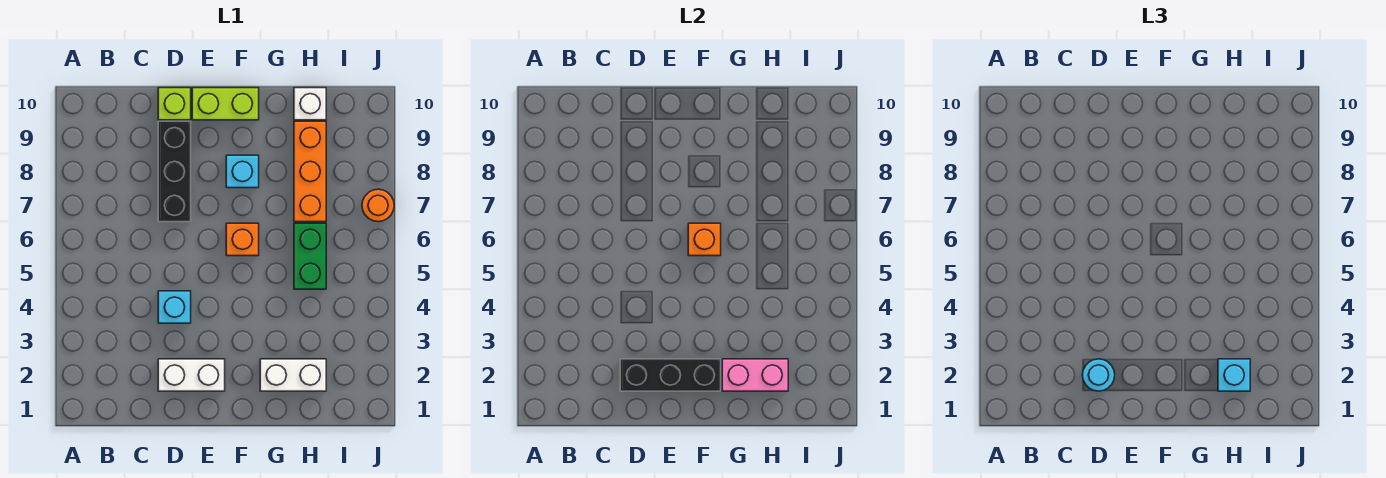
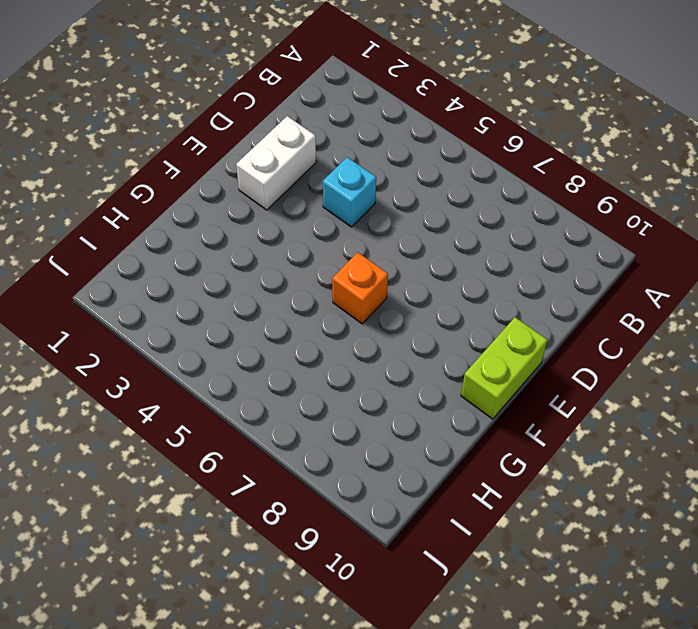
none -> black brick D7:D9 level 1
none -> lime brick D10 level 1
none -> cyan brick F8 level 1

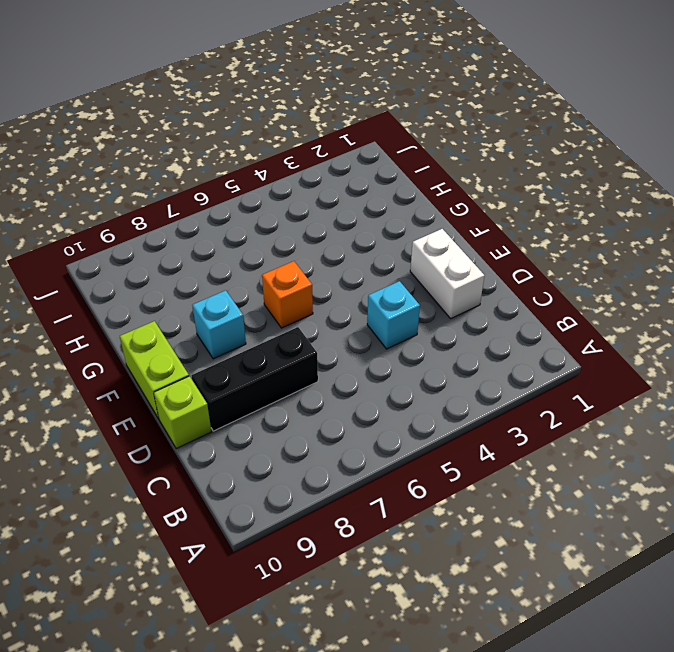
none -> white brick G2:H2 level 1
none -> green brick H5:H6 level 1
none -> orange brick H7:H9 level 1

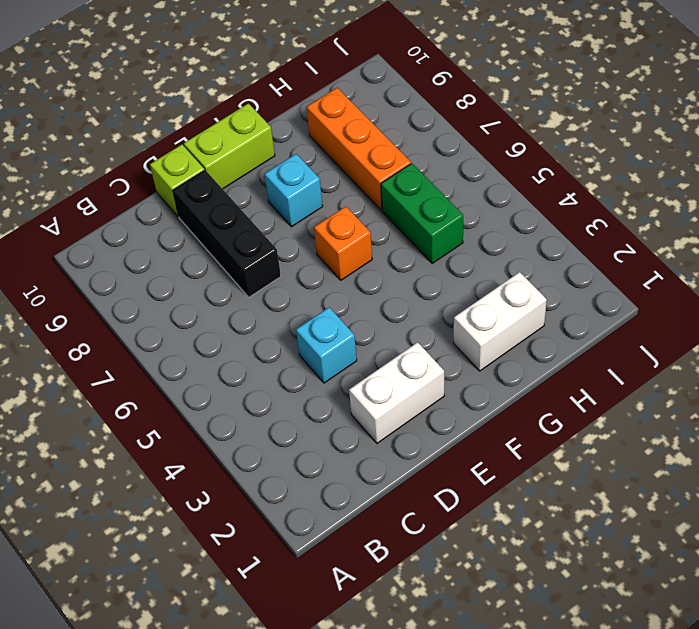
none -> white brick H10 level 1
none -> orange round brick J7 level 1
none -> black brick D2:F2 level 2

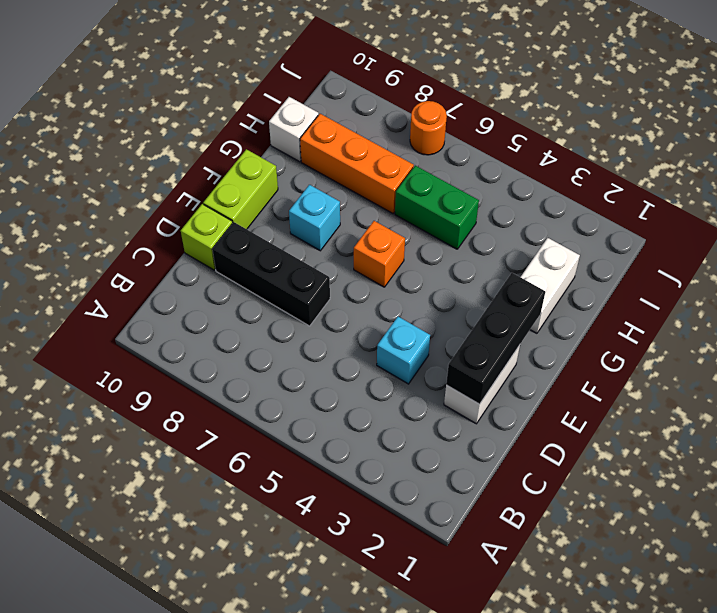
none -> orange brick F6 level 2
none -> pink brick G2:H2 level 2
none -> cyan round brick D2 level 3

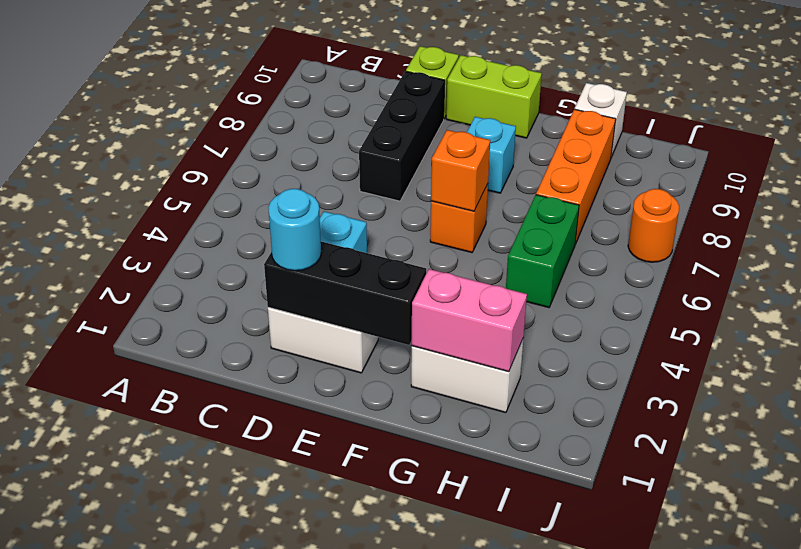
none -> cyan brick H2 level 3

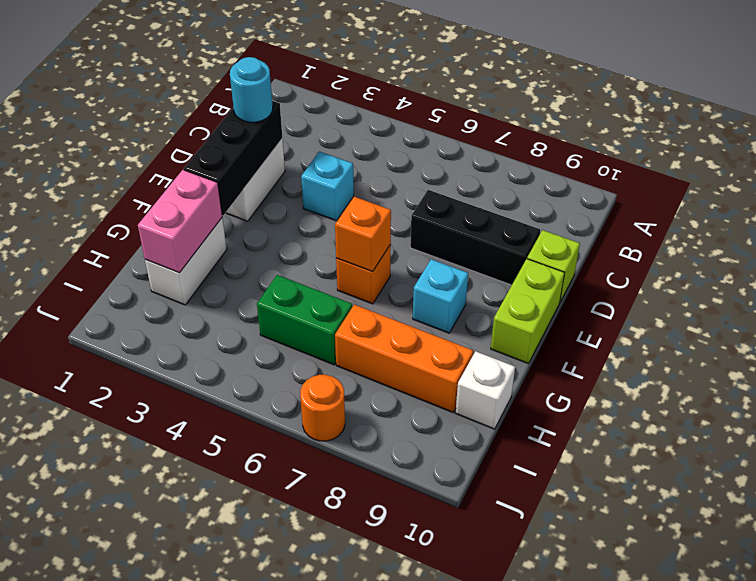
none -> cyan brick H2 level 3

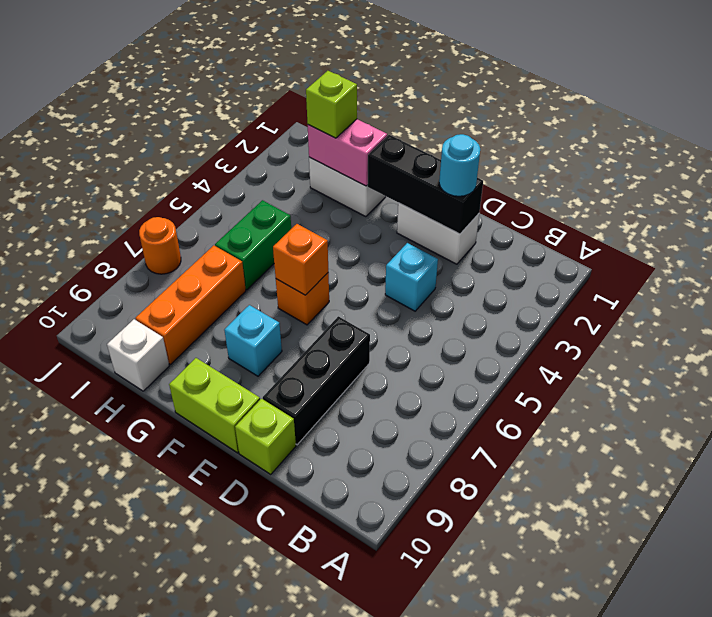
lime brick H2 level 3 -> cyan brick H2 level 3

